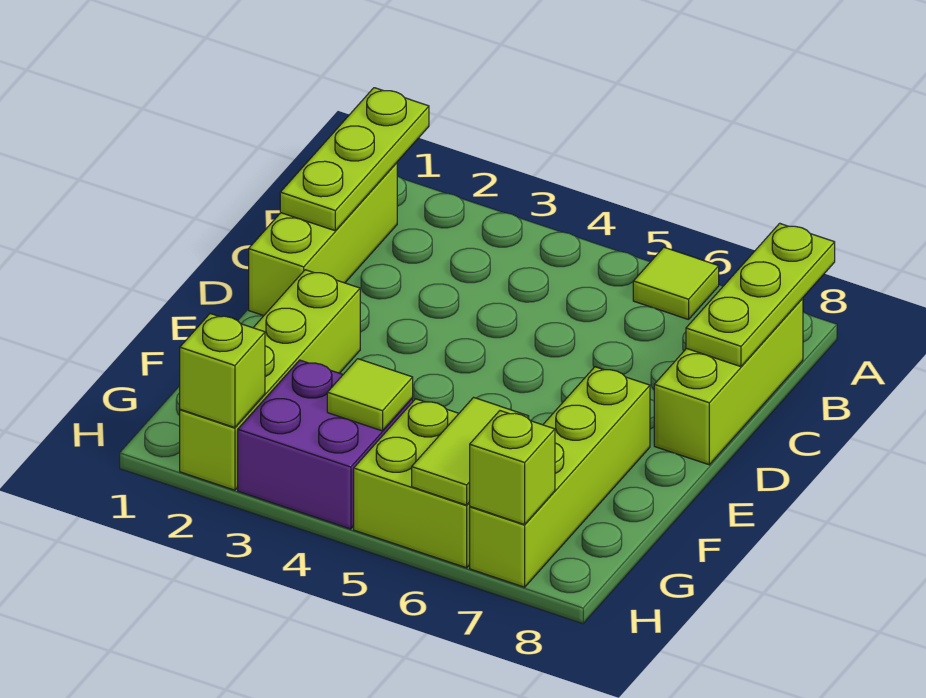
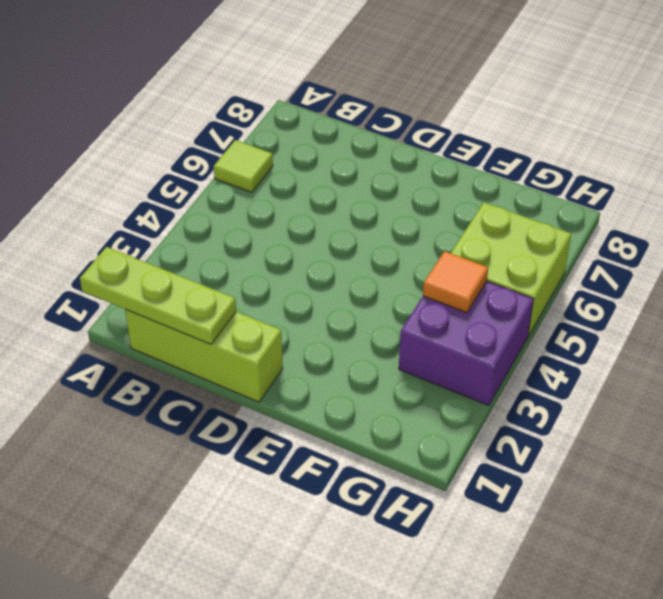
orange tile G4 level 2 -> lime tile G4 level 2
none -> lime brick B8:D8 level 1
none -> lime brick E2:H2 level 1
none -> lime brick E7:H7 level 1

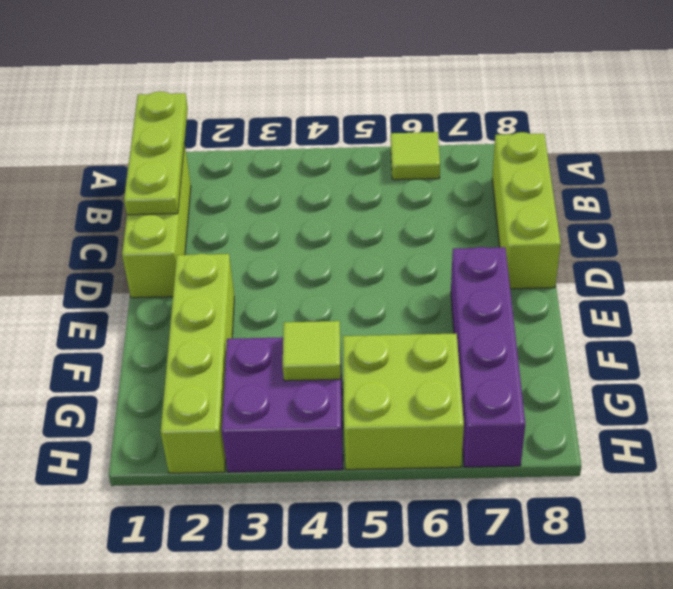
purple brick E7:H7 level 1 -> lime brick E7:H7 level 1
none -> lime plate A8:C8 level 2
none -> lime tile G6:H6 level 2
none -> lime brick H2 level 2

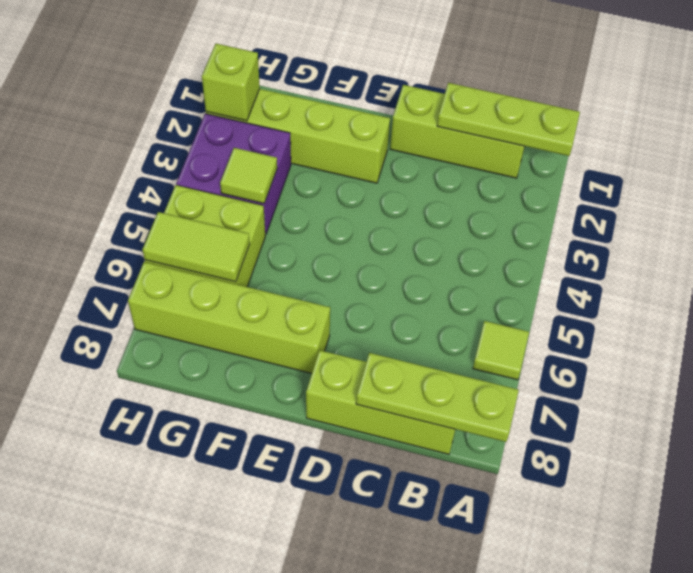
none -> lime brick H7 level 2

